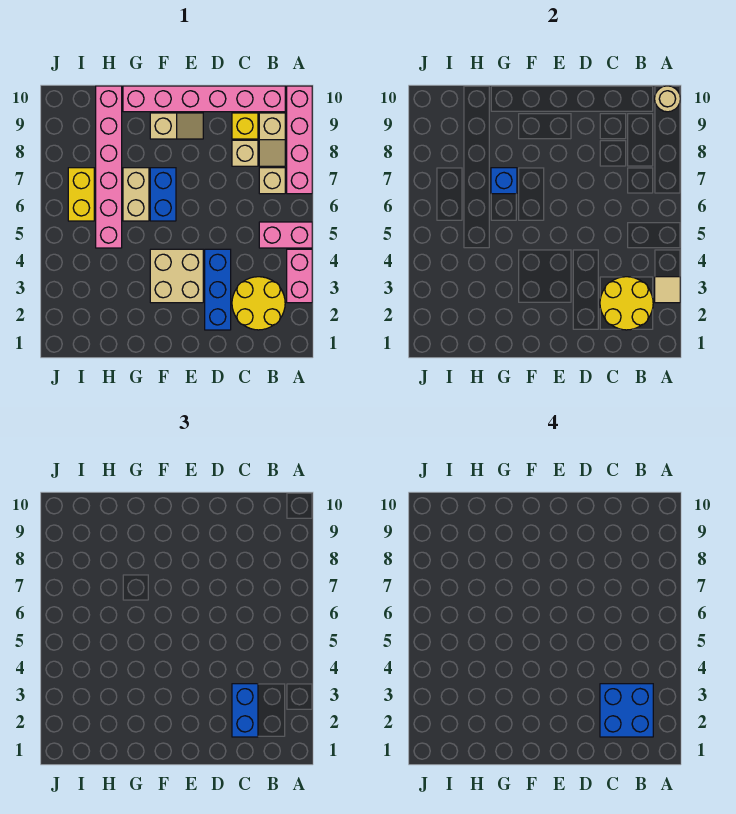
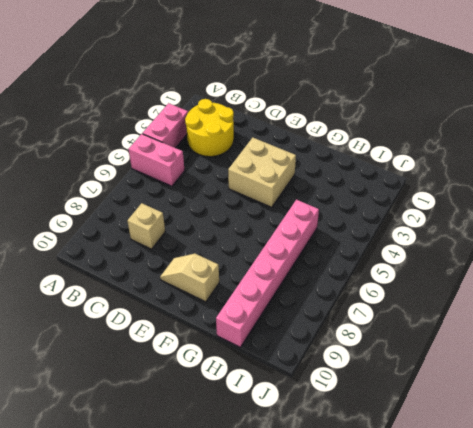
none -> pink brick A7:A10 level 1
none -> tan brick B7 level 1
none -> tan slope B8:B9 level 1 top 9

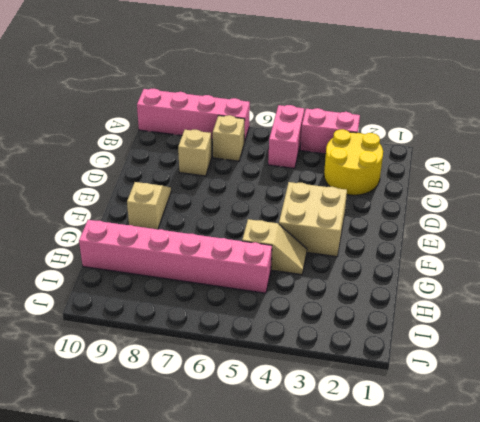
tan slope G4:G5 level 1 top 5 -> tan slope B8:B9 level 1 top 9
none -> pink brick B10:G10 level 1
none -> yellow brick C9 level 1
none -> blue brick D2:D4 level 1

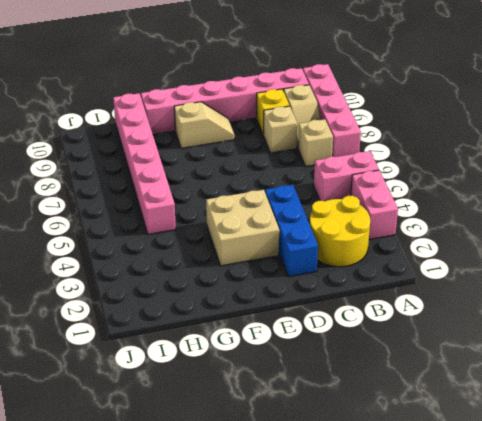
none -> blue brick F6:F7 level 1
none -> tan brick G6:G7 level 1
none -> yellow brick I6:I7 level 1

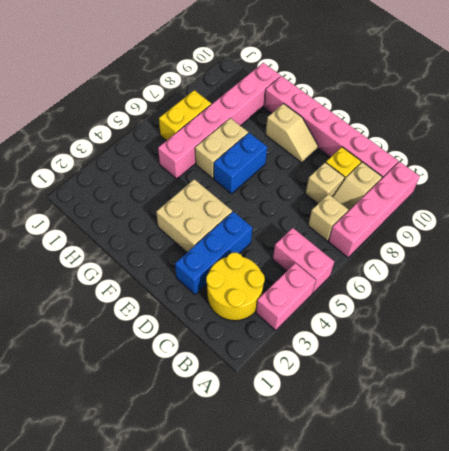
none -> tan tile A3 level 2
none -> tan round brick A10 level 2
none -> yellow round brick B2:C3 level 2

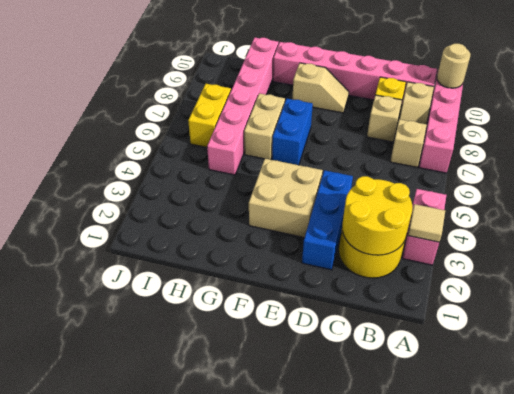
none -> pink brick A5:B5 level 1
none -> blue brick G7 level 2
none -> blue brick C2:C3 level 3

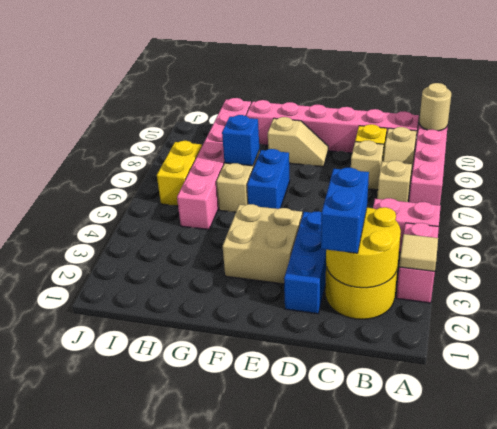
none -> blue brick B2:C3 level 4

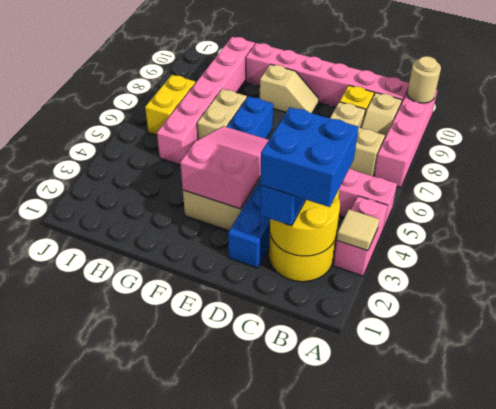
pink slope E3:F5 level 2 top 3 -> none
none -> blue brick G7 level 2

